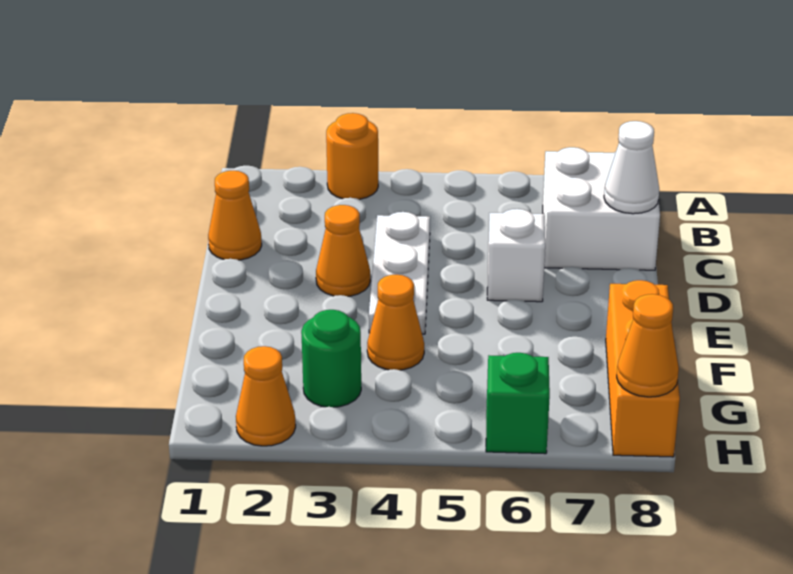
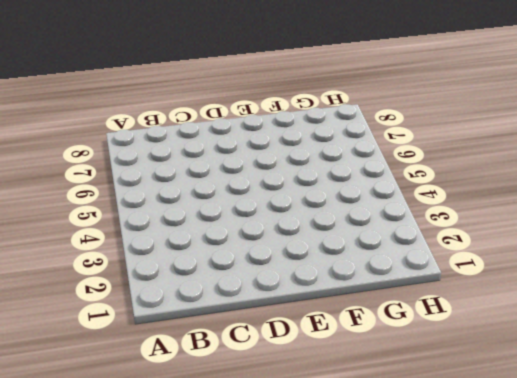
none -> orange round brick A3 level 1
none -> white brick B7:C8 level 1
none -> orange cone C1 level 1

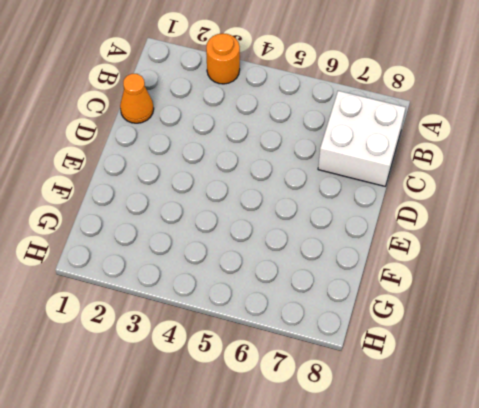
none -> white plate C4:E4 level 1
none -> orange cone D3 level 1
none -> white brick D6 level 1

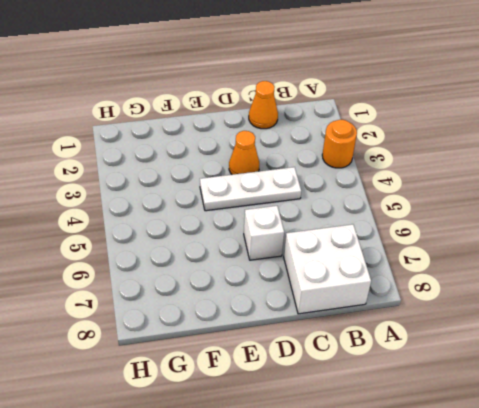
none -> orange cone F4 level 1
none -> orange brick F8:H8 level 1
none -> green round brick G3 level 1

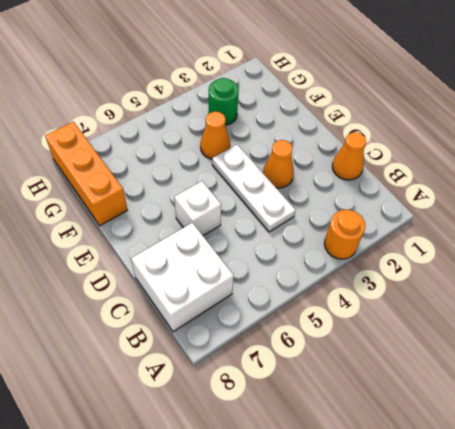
none -> orange cone H2 level 1
none -> green brick H6 level 1
none -> white cone C8 level 2

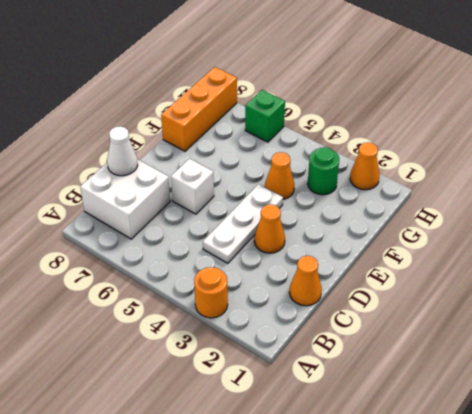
none -> orange cone H8 level 2

